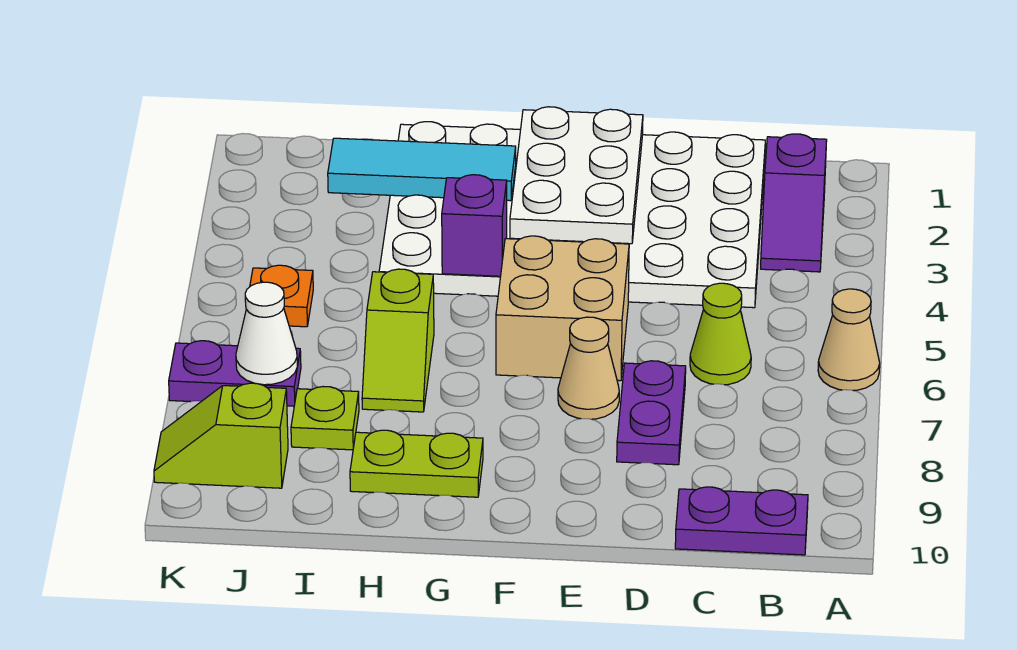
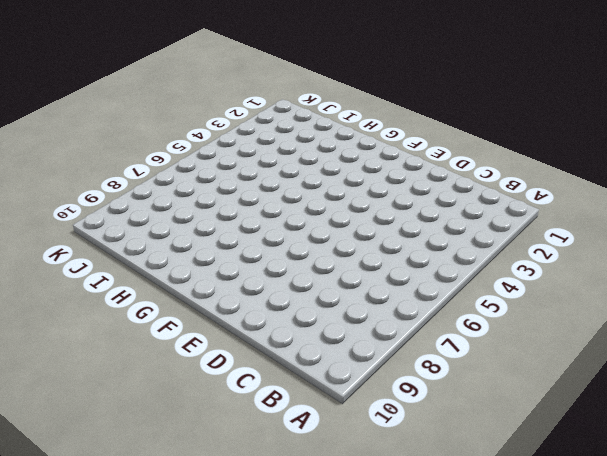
none -> tan cone A6 level 1
none -> purple slope B2:B3 level 1 top 2
none -> purple plate B10:C10 level 1

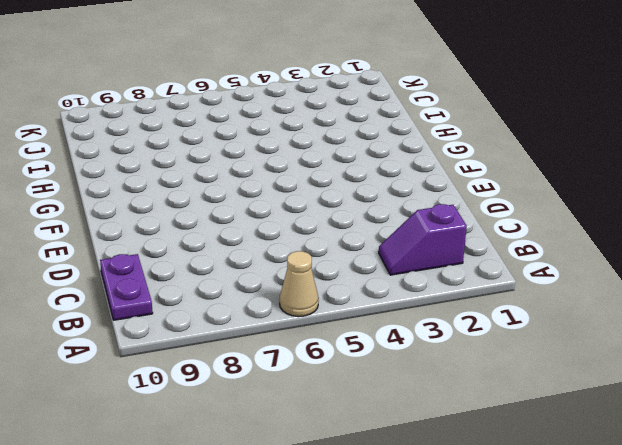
none -> white plate C1:H4 level 1
none -> lime cone C6 level 1
none -> purple plate D7:D8 level 1

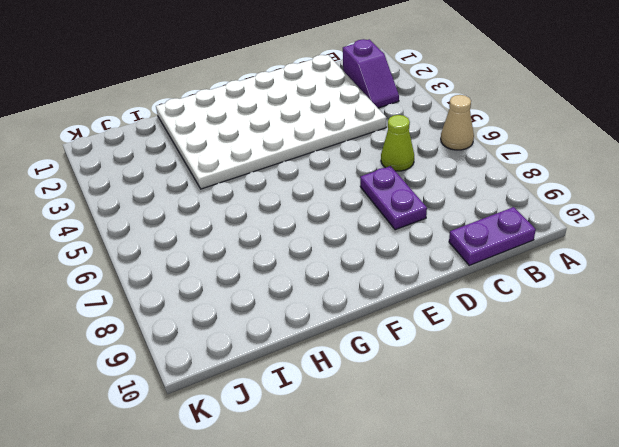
none -> tan brick E5:F6 level 1
none -> tan cone E7 level 1
none -> lime plate G9:H9 level 1

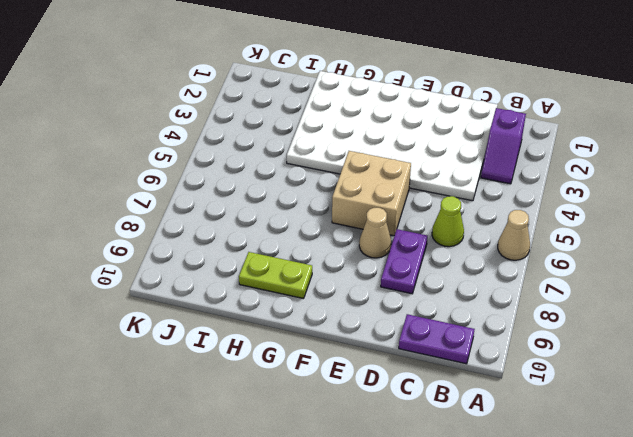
none -> lime slope H6:H7 level 1 top 6
none -> lime plate I8 level 1
none -> orange plate J5 level 1

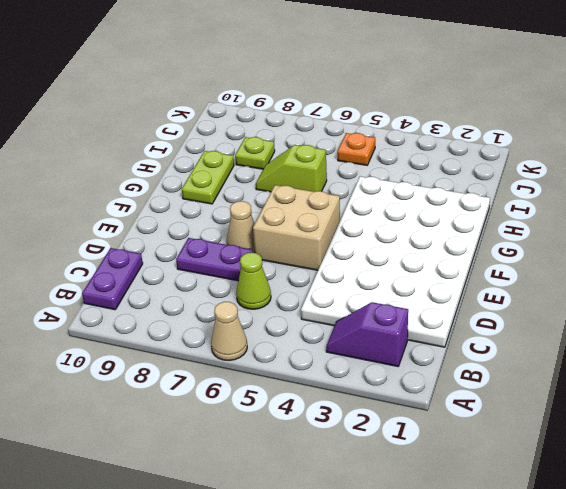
none -> purple plate J7:K7 level 1
none -> lime slope J9:K9 level 1 top J
none -> white plate E1:F3 level 2

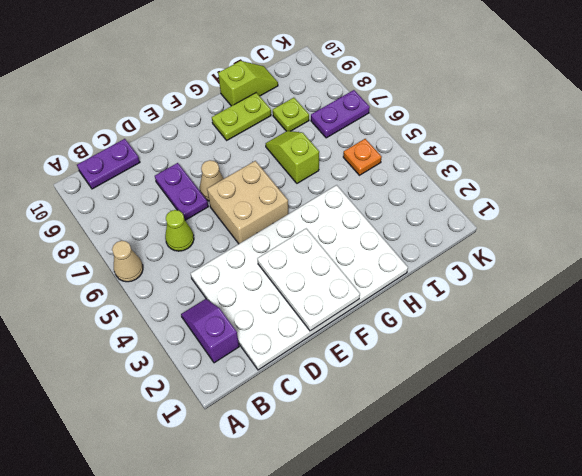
lime slope H10:I10 level 1 top H -> lime slope J9:K9 level 1 top J
none -> cyan tile G2:I2 level 2
none -> purple brick G4 level 2
none -> white cone J7 level 2

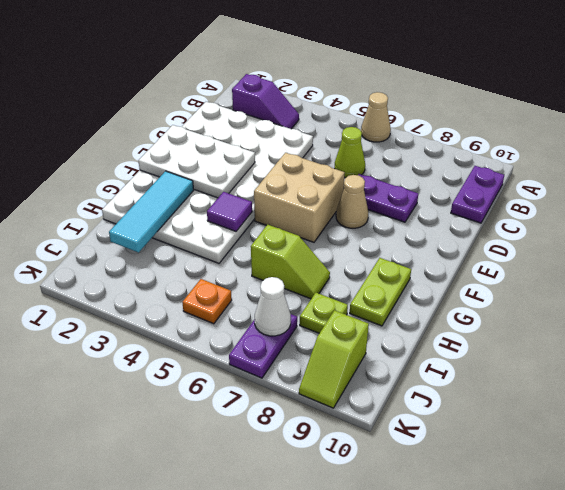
purple tile G4 level 2 -> purple brick G4 level 2

